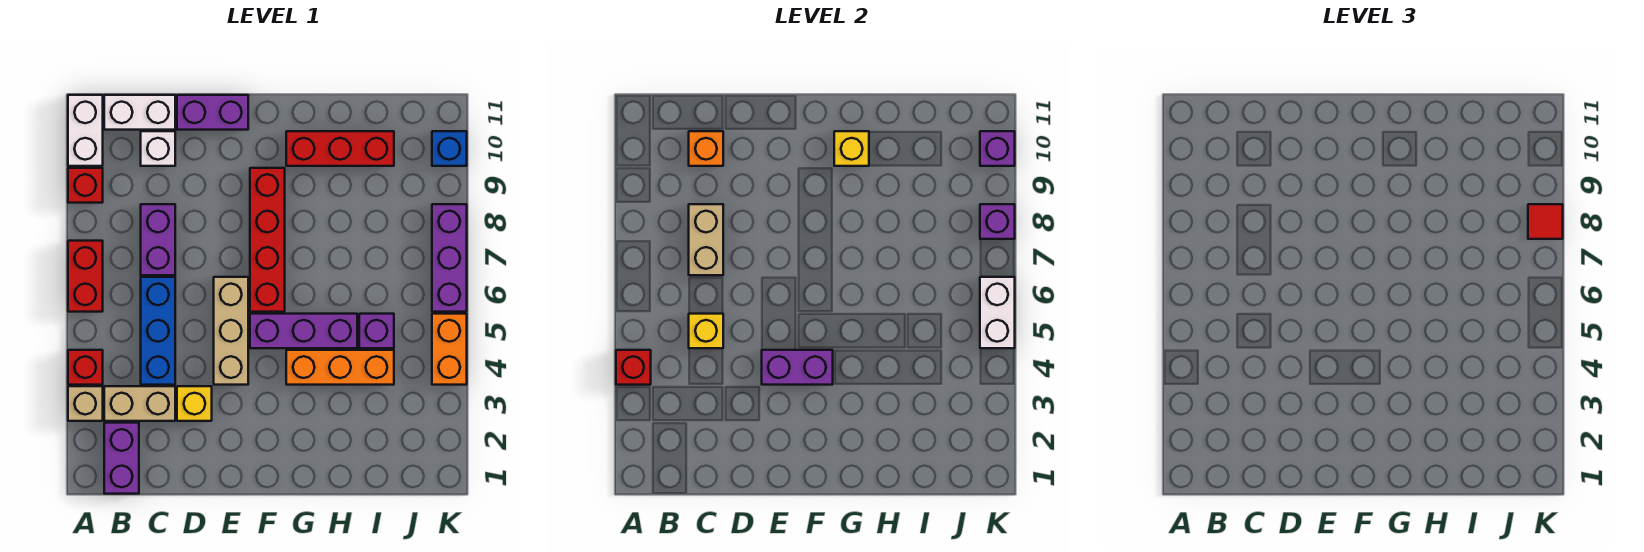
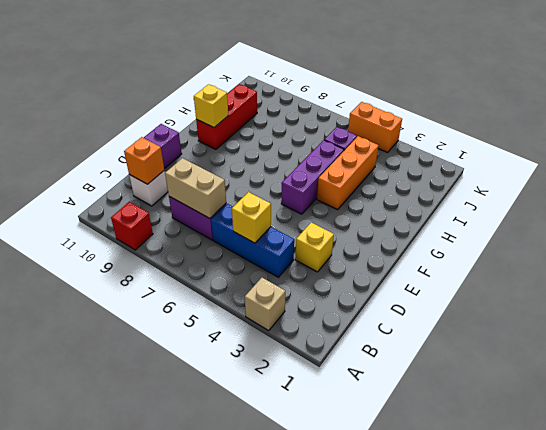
none -> red brick A4 level 1
none -> red brick A6:A7 level 1
none -> white brick A10:A11 level 1
none -> purple brick B1:B2 level 1

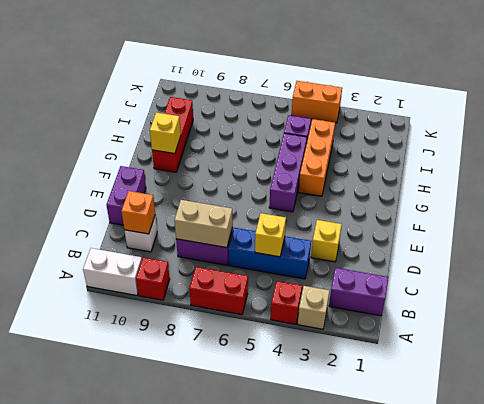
none -> tan brick B3:C3 level 1
none -> white brick B11:C11 level 1
none -> tan brick E4:E6 level 1
none -> red brick F6:F9 level 1

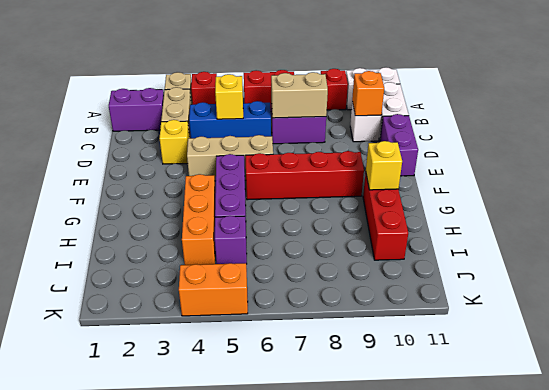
none -> purple brick K6:K8 level 1
none -> blue brick K10 level 1
none -> red brick A4 level 2
none -> purple brick E4:F4 level 2

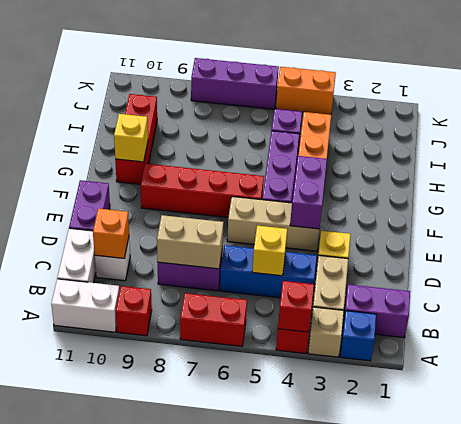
blue brick A2 level 1 -> blue brick K10 level 1
none -> white brick K5:K6 level 2
none -> purple brick K8 level 2
none -> purple brick K10 level 2
none -> red tile K8 level 3

